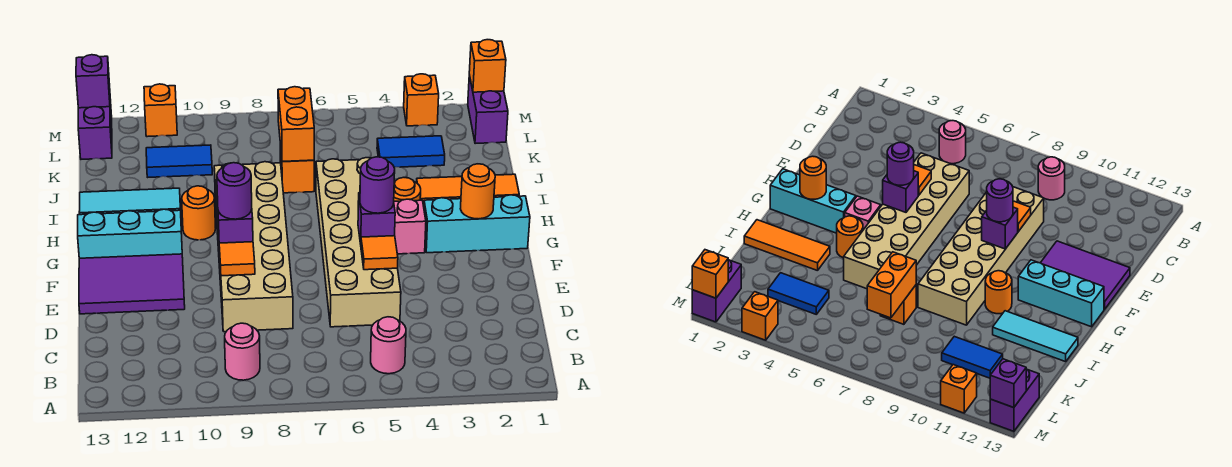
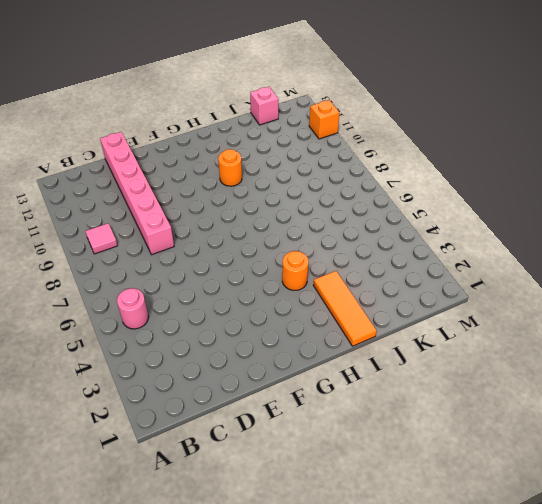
pink tile B9 level 1 -> pink round brick B9 level 1
pink brick D8:D13 level 1 -> tan brick D8:I9 level 1
pink brick K13 level 1 -> pink brick G4 level 1
none -> tan brick D5:I6 level 1
none -> purple tile E11:F13 level 1
none -> cyan brick G1:G3 level 1

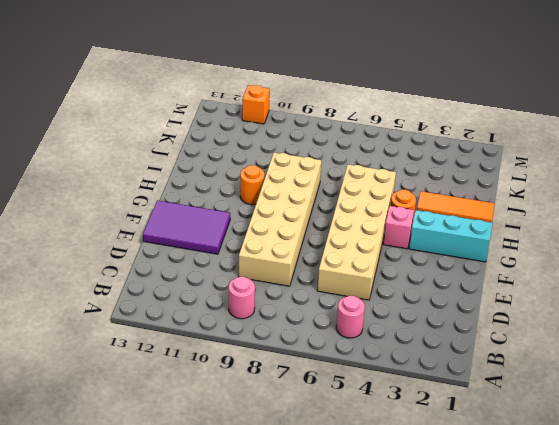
none -> cyan brick G11:G13 level 1
none -> cyan tile I11:I13 level 1
none -> orange brick J7 level 1

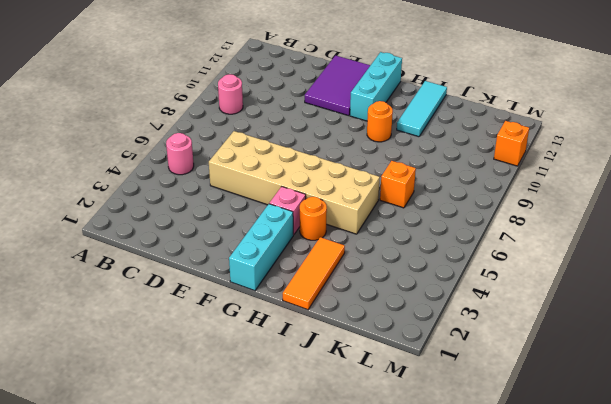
none -> tan brick D8:I9 level 1
none -> blue tile K3:K4 level 1
none -> blue tile K10:K11 level 1

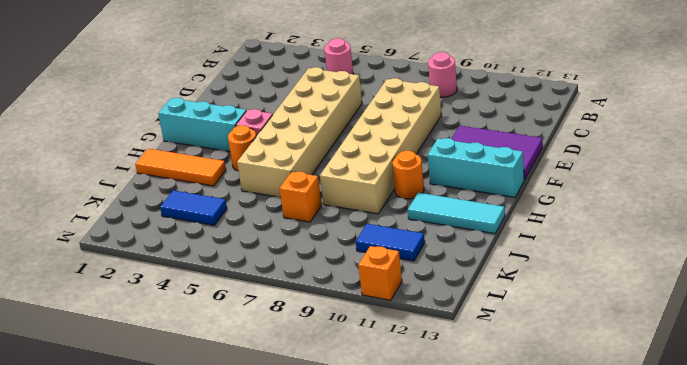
none -> purple brick L1:M1 level 1
none -> purple brick L13:M13 level 1
none -> orange brick M3 level 1

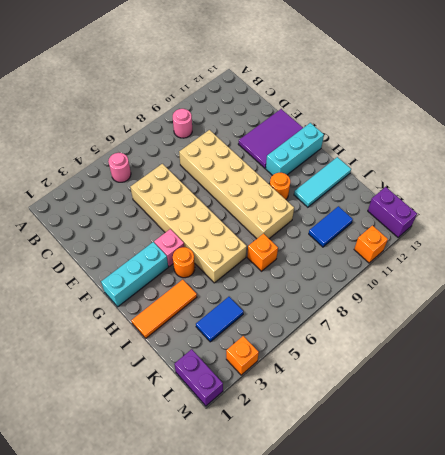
none -> orange tile E5 level 2
none -> orange tile E9 level 2
none -> purple brick F5 level 2

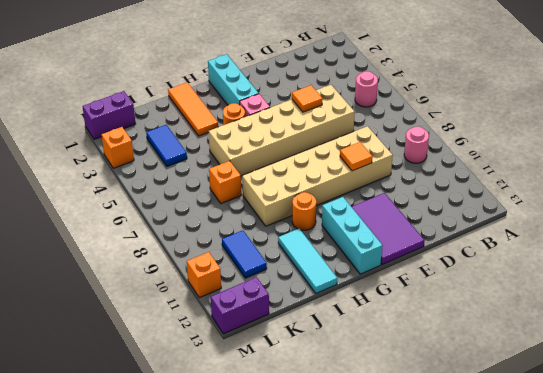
none -> purple brick F5 level 2
none -> purple brick F9 level 2
none -> orange round brick G2 level 2

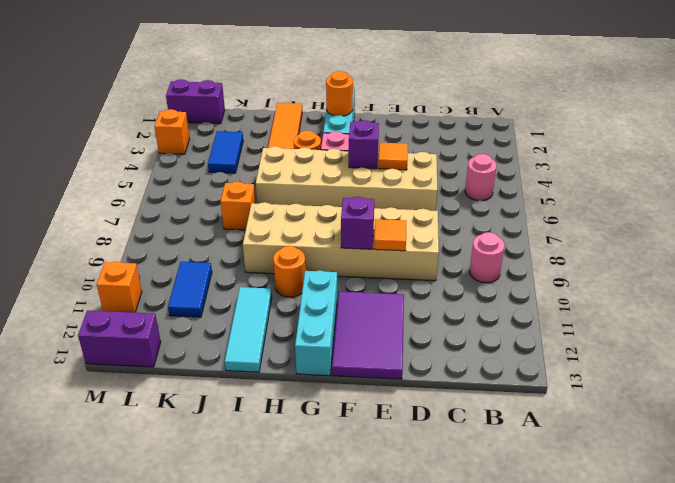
none -> orange brick J7:K7 level 2
none -> orange brick M1 level 2
none -> purple brick M13 level 2

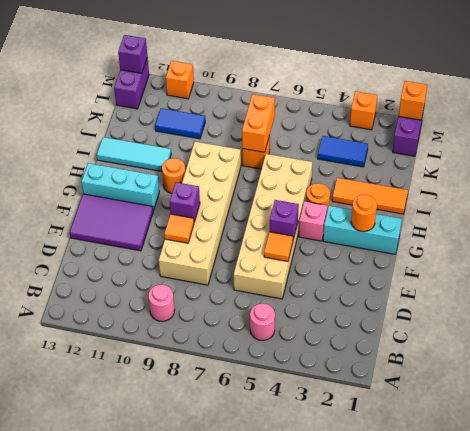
none -> purple round brick F5 level 3
none -> purple round brick F9 level 3

